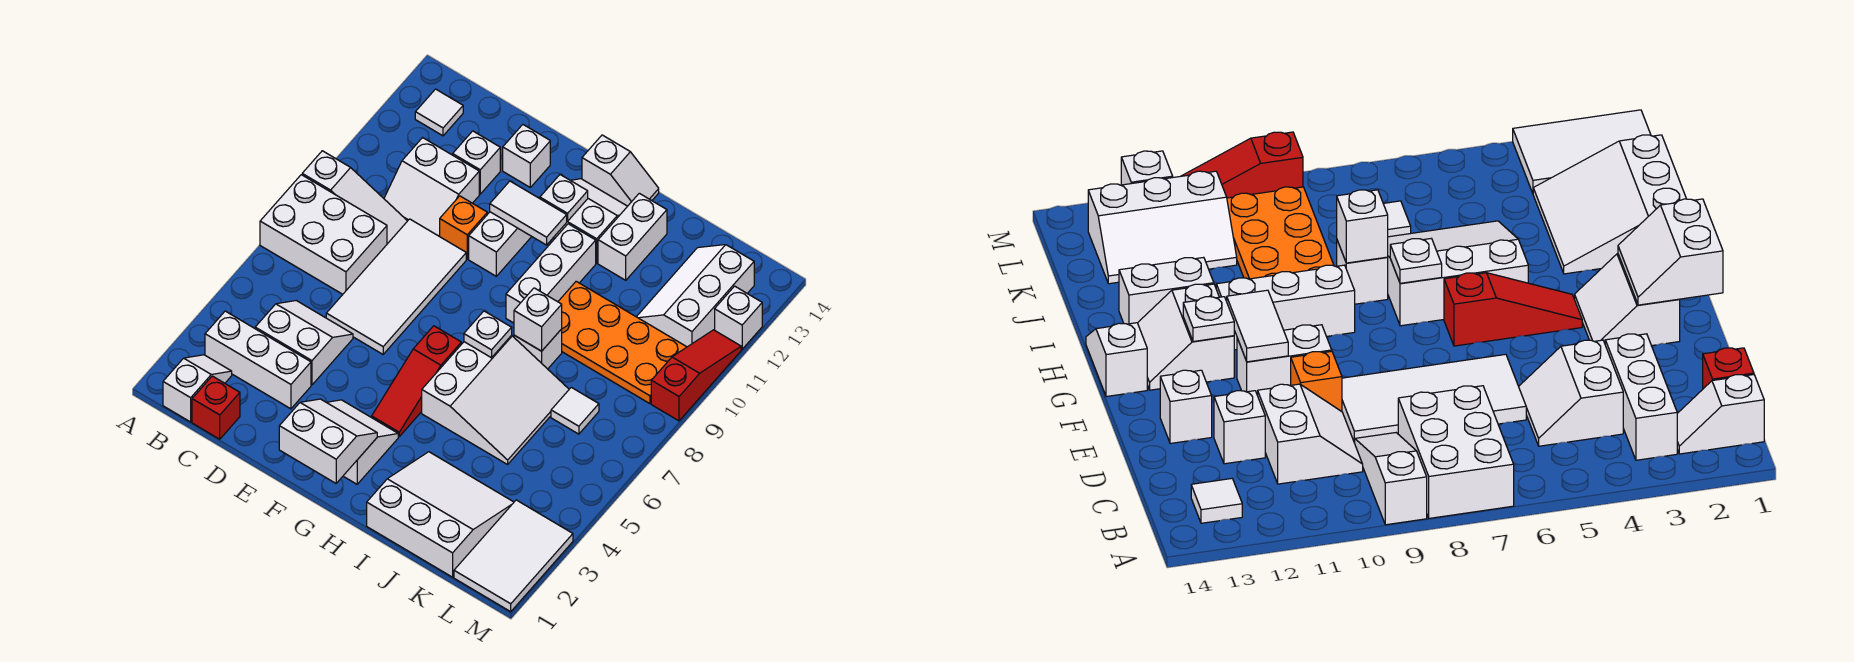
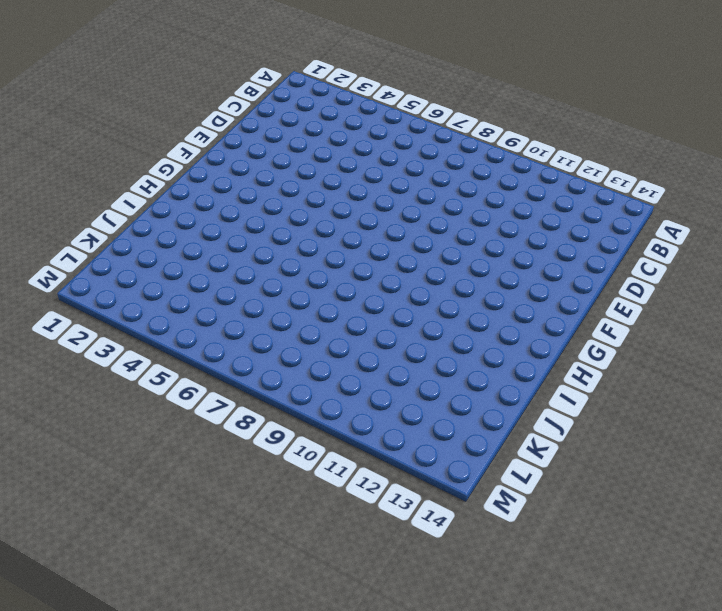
none -> white brick A7:C8 level 1
none -> white slope A9:C9 level 1 top A
none -> white slope B1:B2 level 1 top 1
none -> white brick B3:D3 level 1

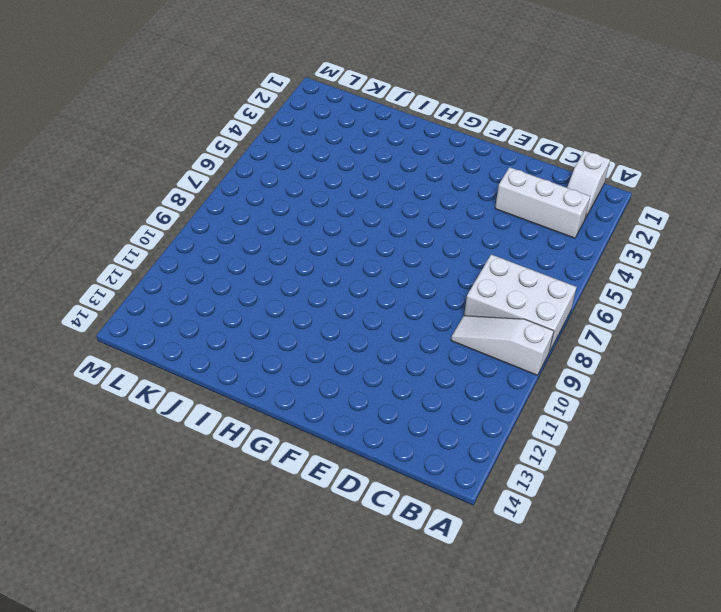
none -> white tile B13 level 1
none -> red brick C1 level 1
none -> white slope C4:D5 level 1 top 4
none -> white slope C10:D11 level 1 top 11

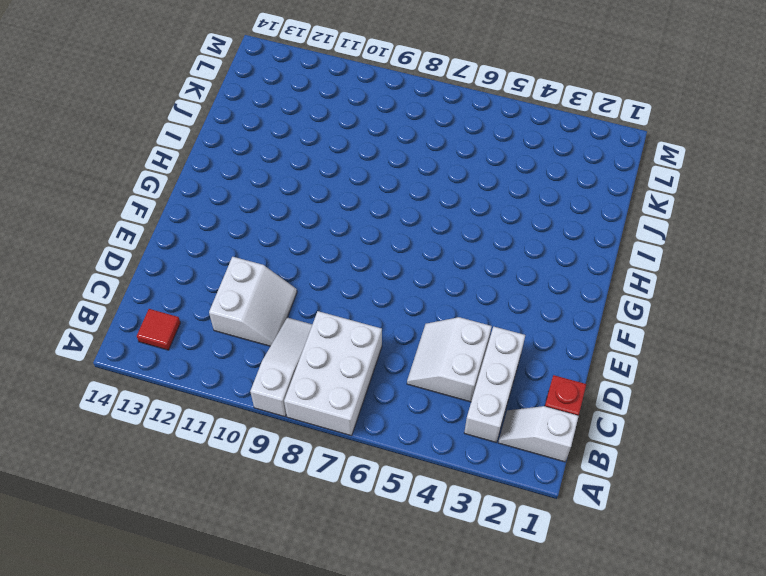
red tile B13 level 1 -> white tile B13 level 1
none -> white tile D6:E9 level 1
none -> white brick D12 level 1
none -> orange brick E10 level 1
none -> white brick E13 level 1

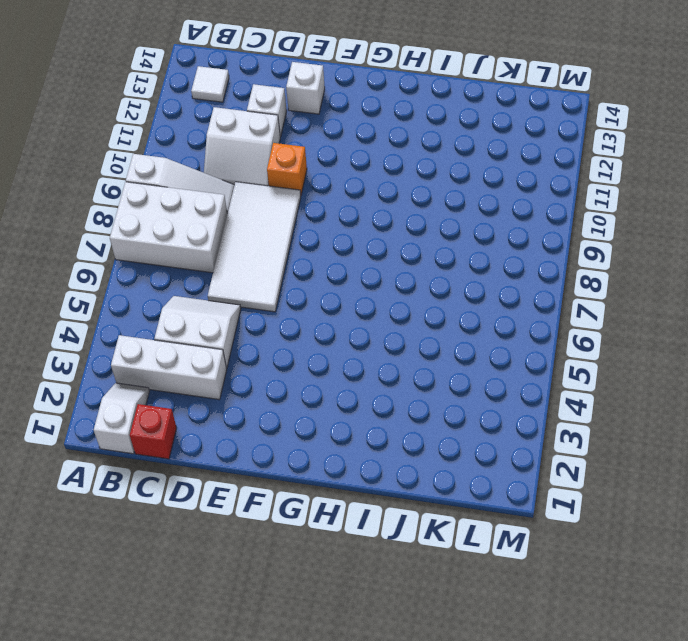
none -> white slope F2:G3 level 1 top 2
none -> white brick F10:F11 level 1
none -> red slope G4:G6 level 1 top 6
none -> white slope G12:H13 level 1 top 12

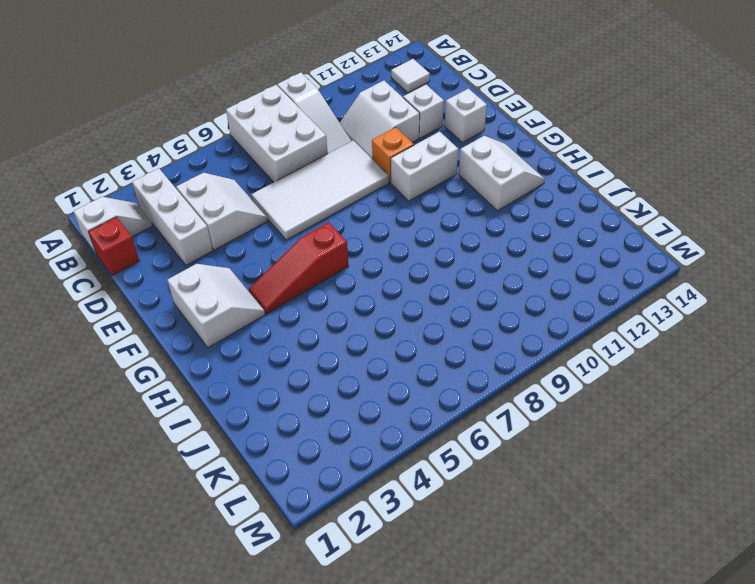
none -> white slope G14:H14 level 1 top G
none -> white slope H5:J7 level 1 top H
none -> white brick H9:H11 level 1
none -> white slope I1:K3 level 1 top 1

